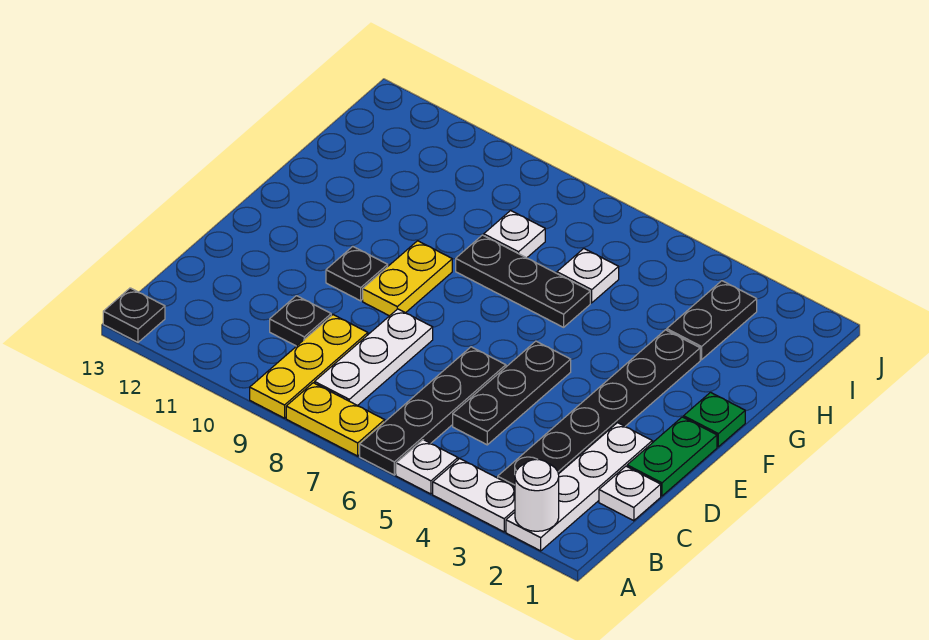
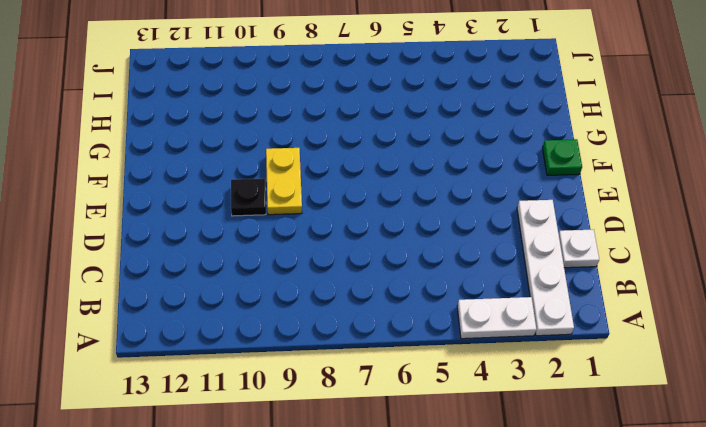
none -> white plate A5 level 1
none -> black plate A6:D6 level 1
none -> yellow plate A7:A8 level 1

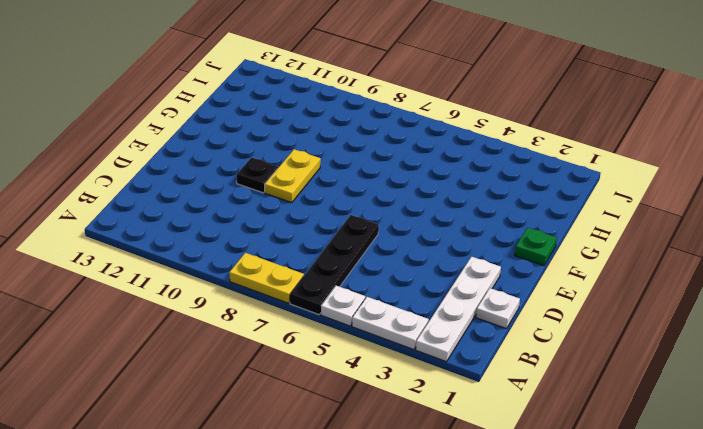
none -> yellow plate A9:C9 level 1
none -> black plate A13 level 1
none -> black plate B3:G3 level 1

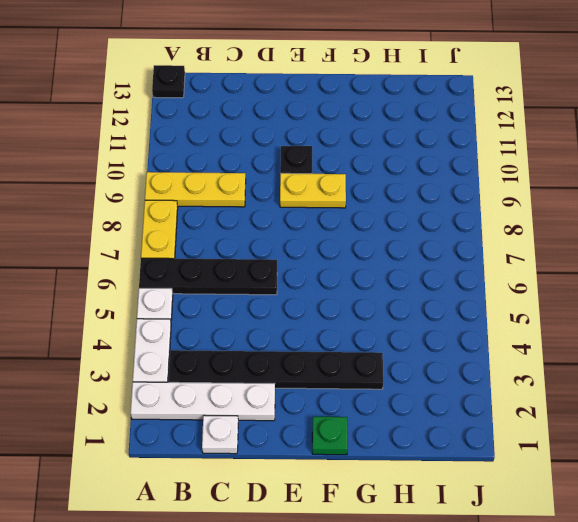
none -> white plate B8:D8 level 1
none -> black plate C5:E5 level 1
none -> black plate C10 level 1

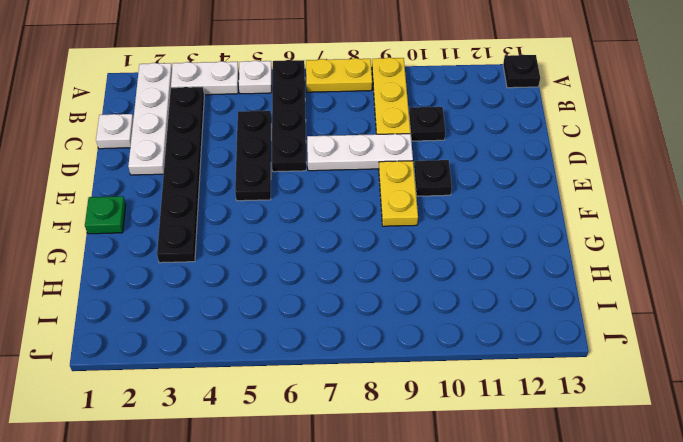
white plate D7:D9 level 1 -> white plate B8:D8 level 1
none -> green plate D1:E1 level 1
none -> black plate G6:G8 level 1
none -> black plate H3:I3 level 1

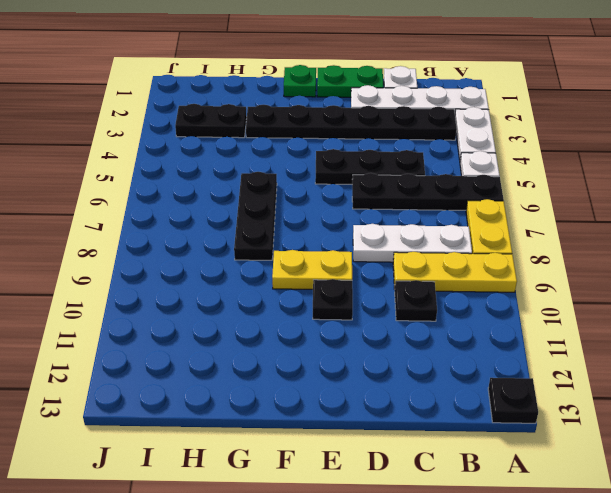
none -> white plate H6 level 1
none -> white plate H8 level 1
none -> white round brick A2 level 2

